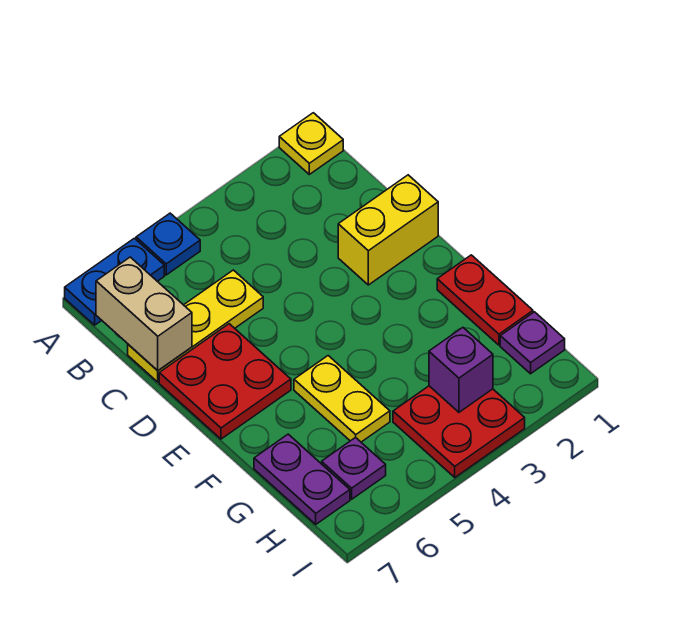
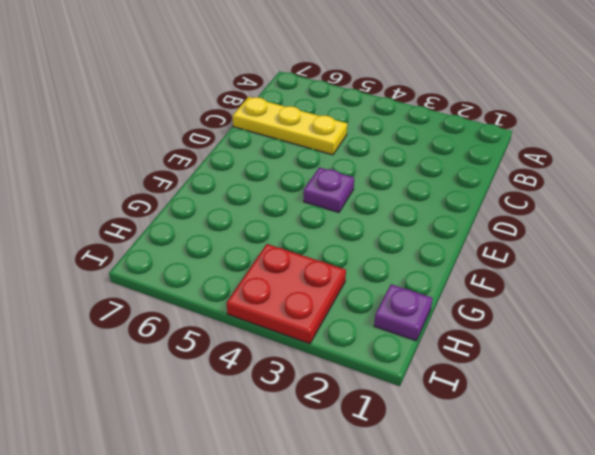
purple plate E4 level 1 -> purple plate H6 level 1
none -> yellow plate A1 level 1
none -> blue plate A5 level 1
none -> blue plate A6:A7 level 1

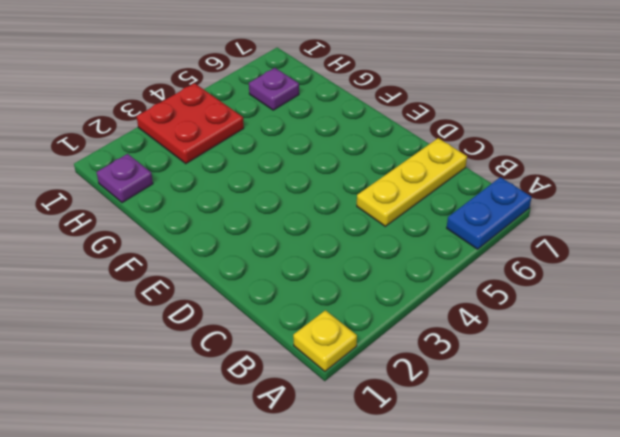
none -> blue plate A5 level 1
none -> yellow brick D1:D2 level 1
none -> red plate D6:E7 level 1

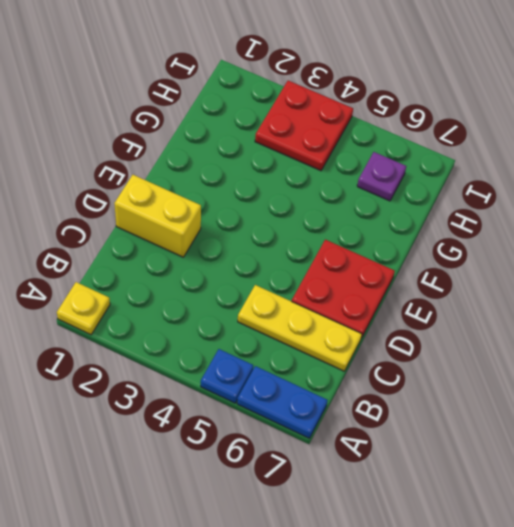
none -> red plate F1:G1 level 1
none -> yellow plate F5:G5 level 1
none -> purple plate G7:H7 level 1

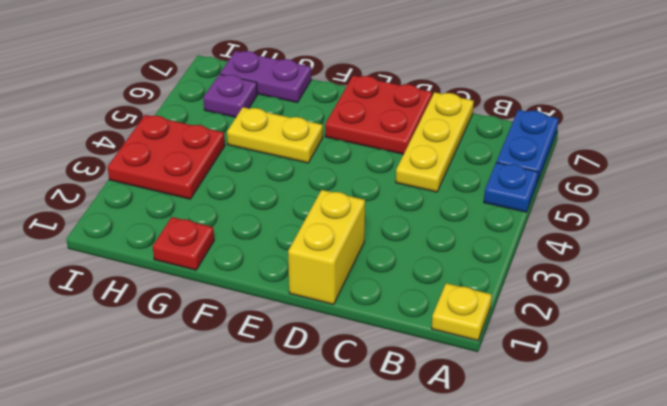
red plate G1 level 1 -> red plate F1:G1 level 1
none -> purple plate H1 level 1
none -> tan brick B7:C7 level 2
none -> purple brick H3 level 2

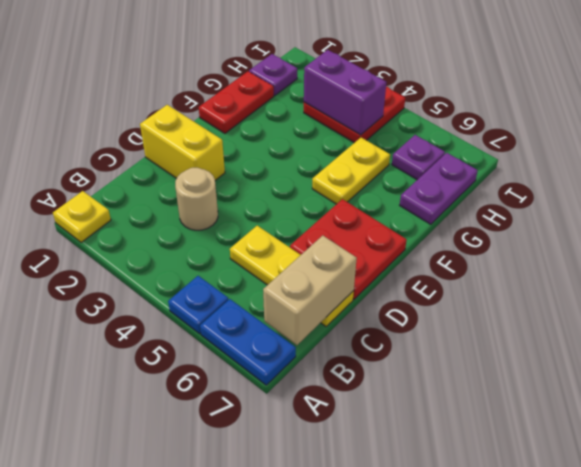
tan round brick C3 level 1 -> none
purple brick H3:H4 level 2 -> purple brick H3 level 2

